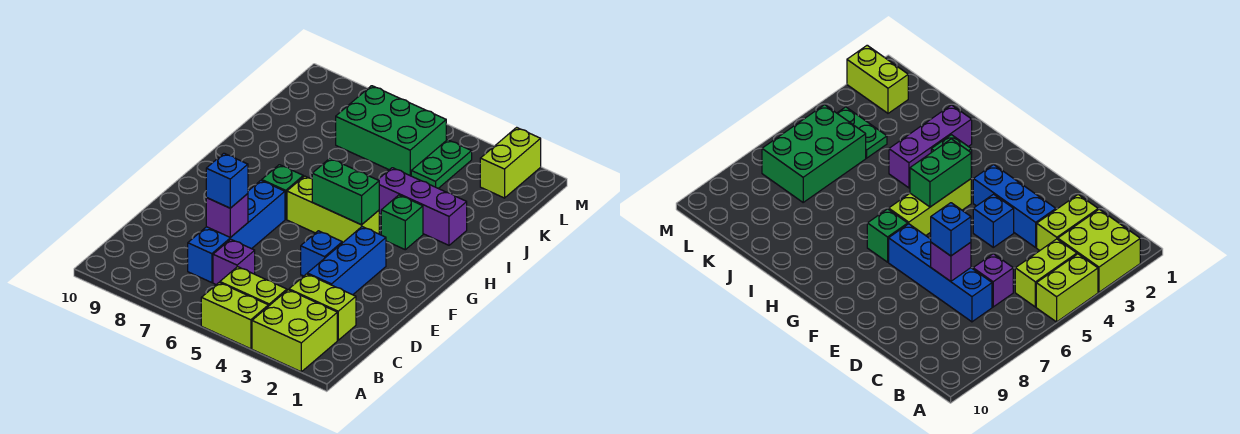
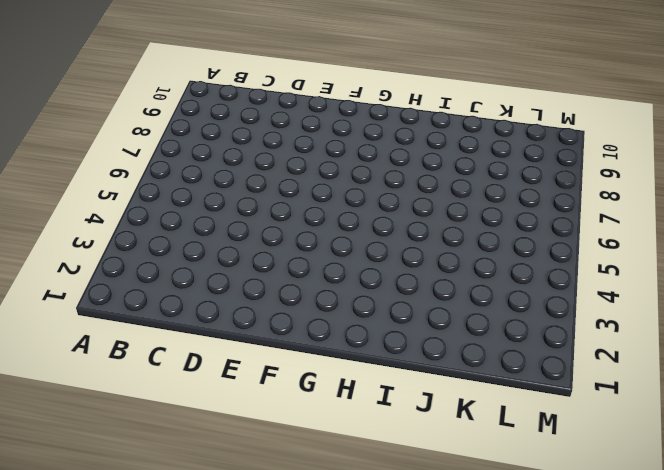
none -> lime brick A2:B3 level 1
none -> lime brick A4:A5 level 1
none -> lime brick B4:B5 level 1

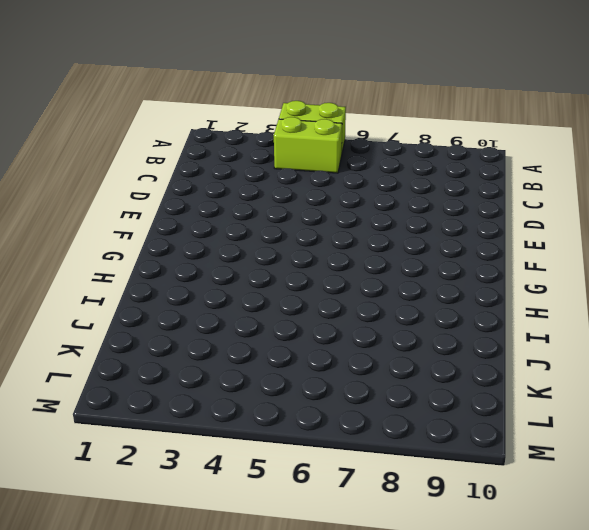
none -> lime brick A2:B3 level 1
none -> lime brick C2:C3 level 1
none -> purple brick C6 level 1

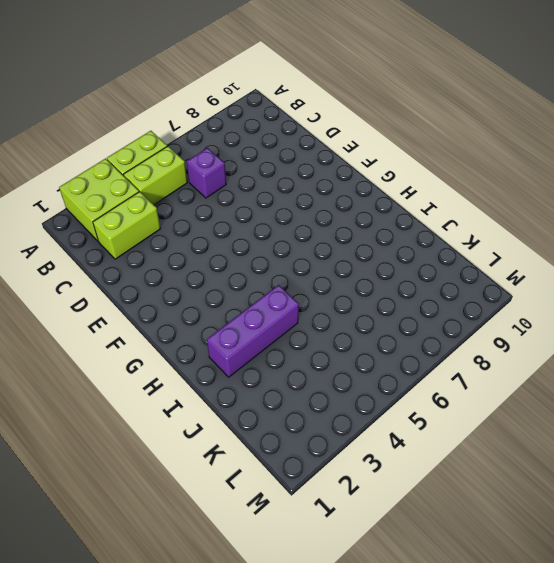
none -> blue brick C7:F7 level 1
none -> blue brick D3:F3 level 1
none -> blue brick E4 level 1

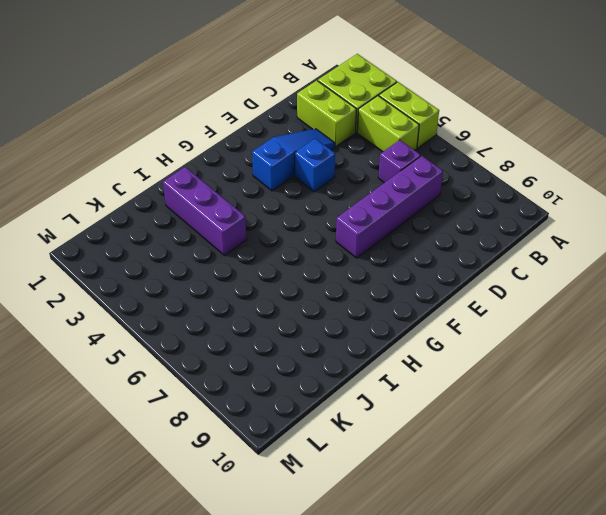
purple brick C7:F7 level 1 -> blue brick C7:F7 level 1
blue slope D3:F3 level 1 top F -> blue brick D3:F3 level 1
none -> lime brick G4:G6 level 1
none -> green brick G7 level 1
none -> green brick H3 level 1

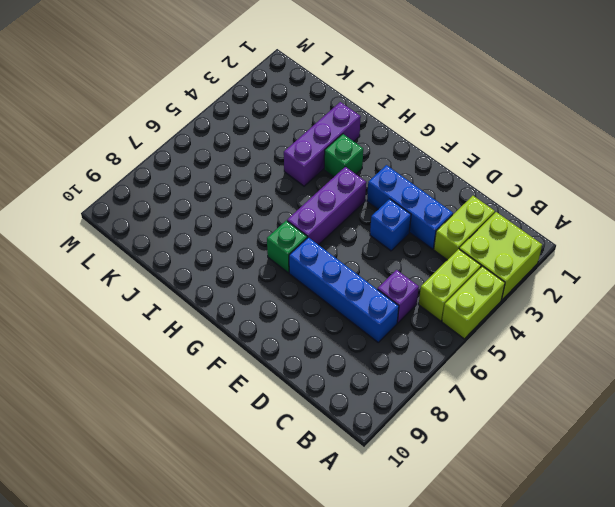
purple brick G4:G6 level 1 -> lime brick G4:G6 level 1
none -> green plate K4:L4 level 1
none -> green brick K5:L7 level 1
none -> lime brick L2:M2 level 1

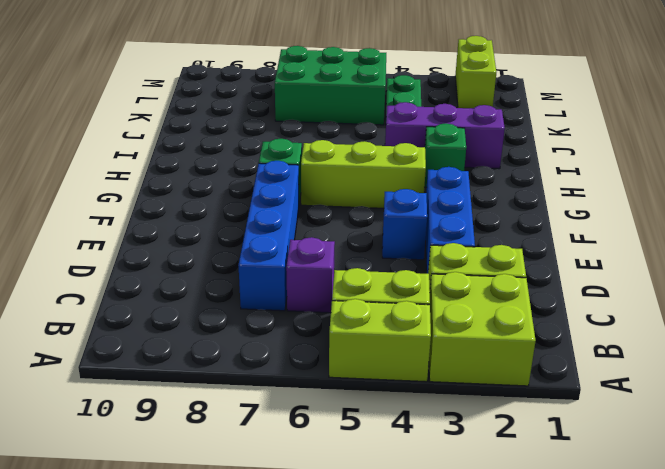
none -> purple brick D7 level 2
none -> green brick G4:G5 level 2
none -> blue brick D7 level 3

